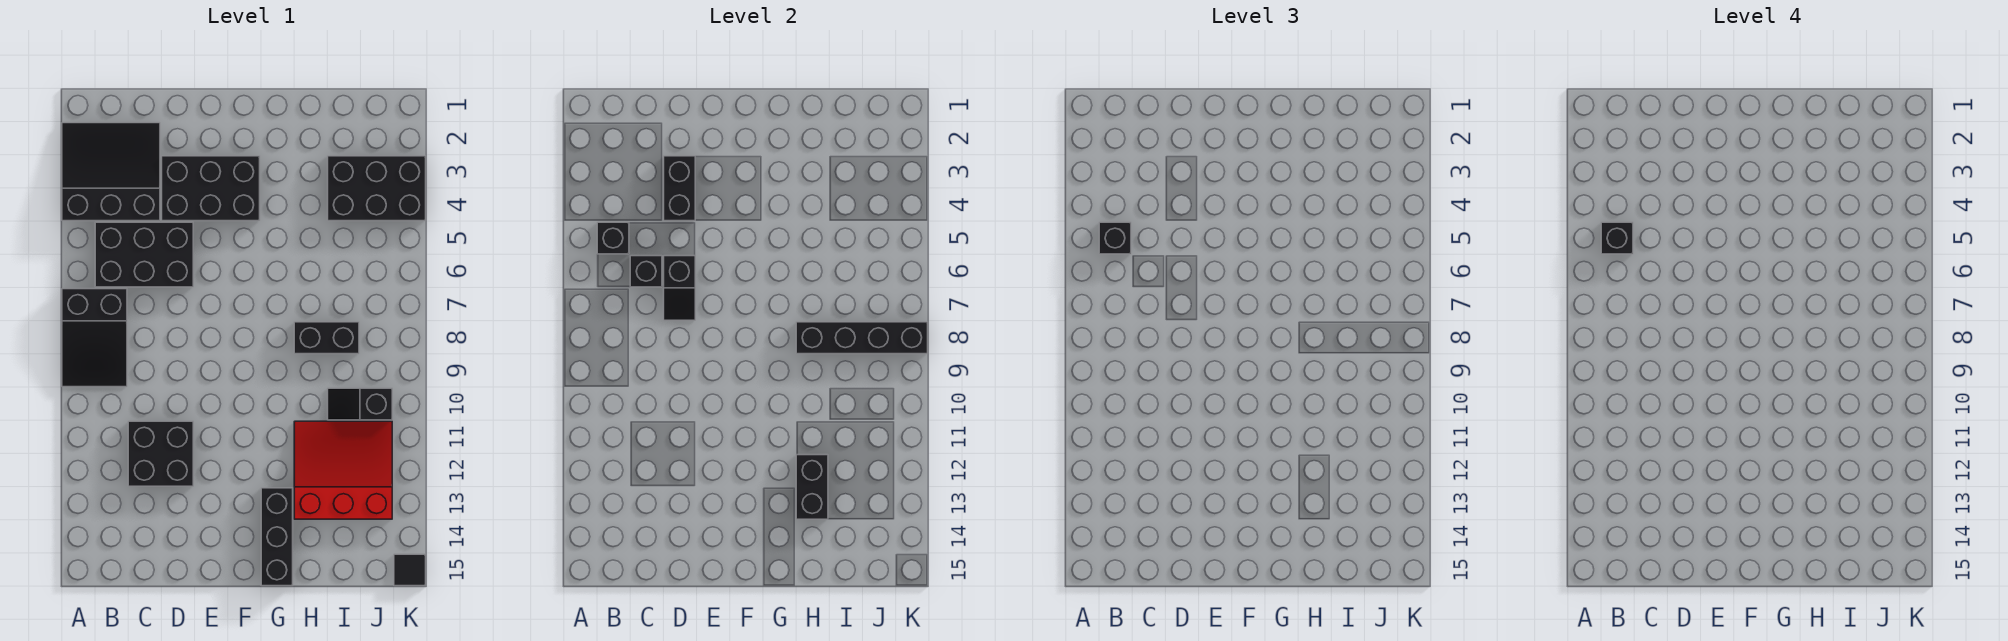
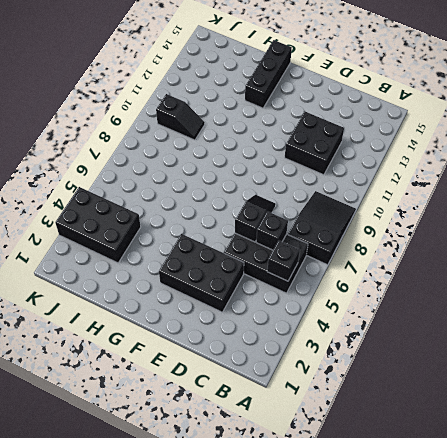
none -> black slope A2:C4 level 1 top 4
none -> black brick H8:I8 level 1
none -> red slope H11:J13 level 1 top 13

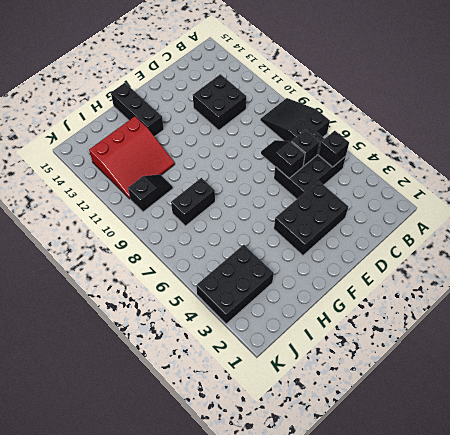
none -> black slope A2:C4 level 1 top 4
none -> black tile K15 level 1
none -> black brick D3:D4 level 2

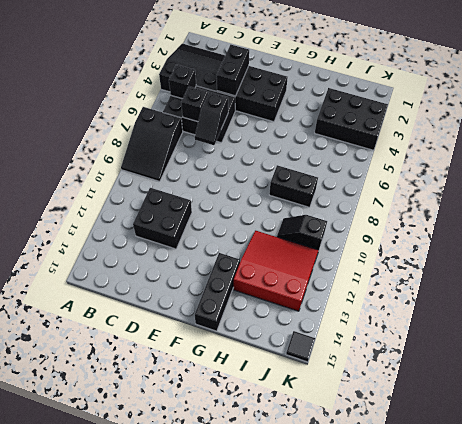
none -> black brick H8:K8 level 2
none -> black brick H12:H13 level 2
none -> black brick B5 level 3

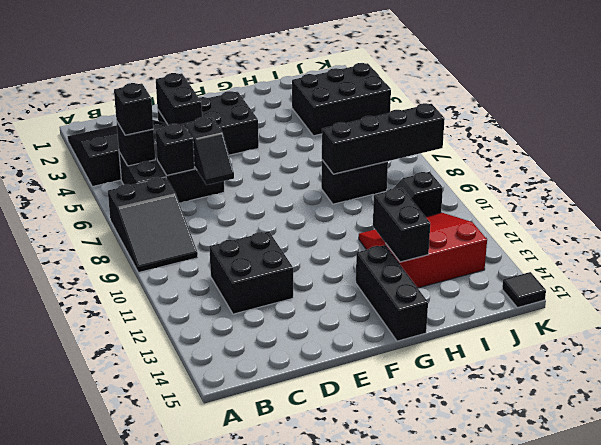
none -> black brick B5 level 4

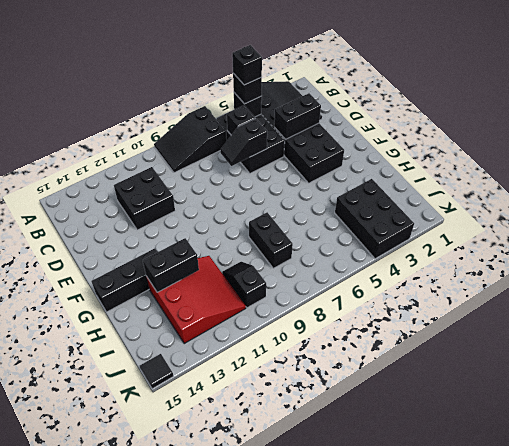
none -> black brick H8:K8 level 2

